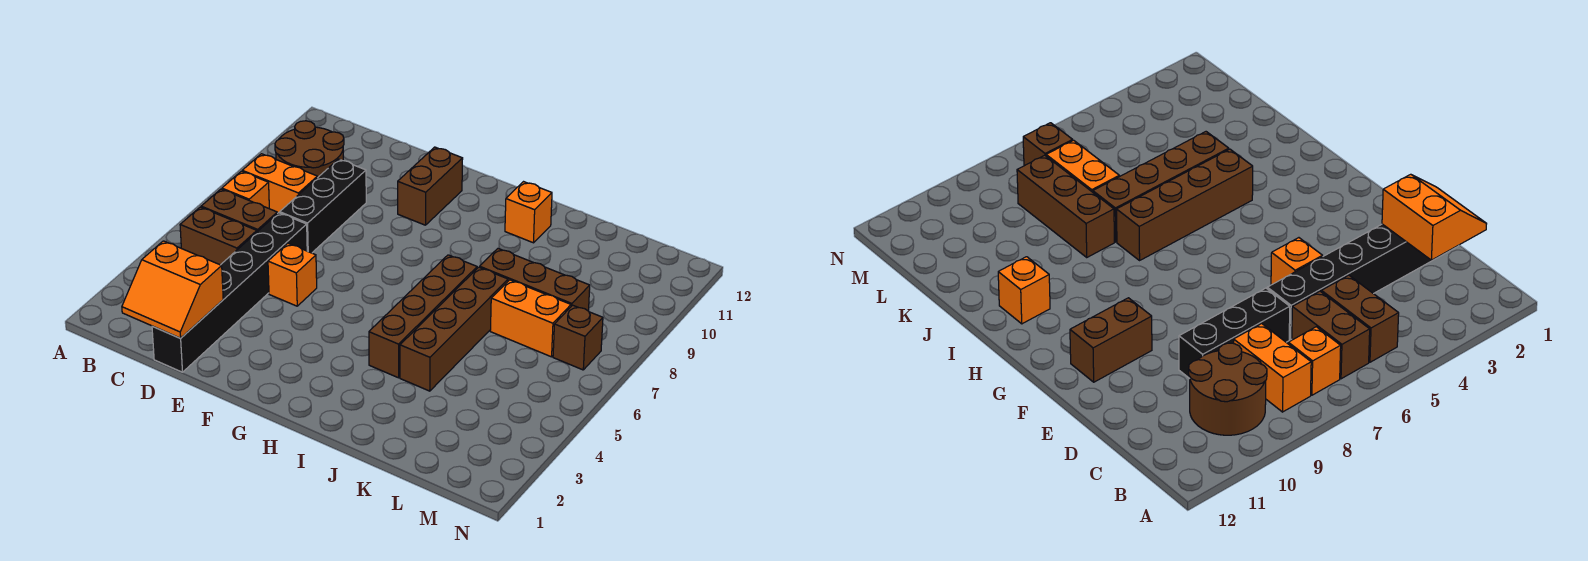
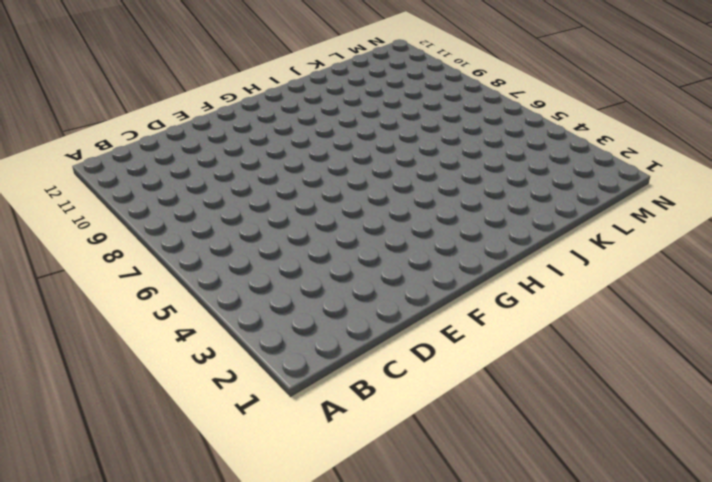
none -> brown brick B5:C5 level 1
none -> brown brick B6:C6 level 1
none -> orange brick B7 level 1

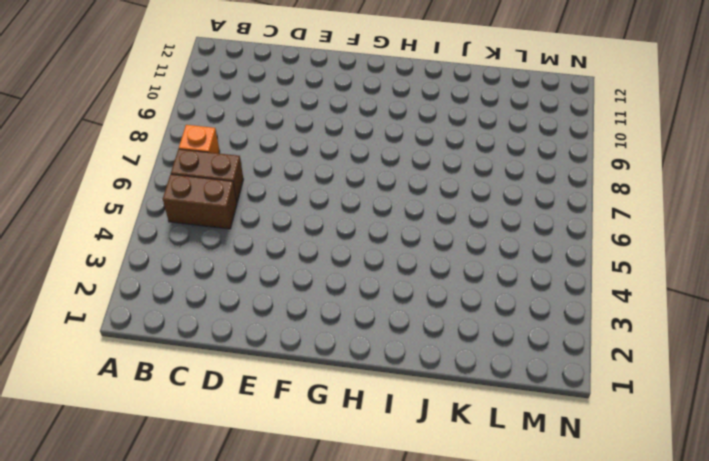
none -> orange brick B8:C8 level 1
none -> brown round brick B9:C10 level 1
none -> black brick D1:D6 level 1

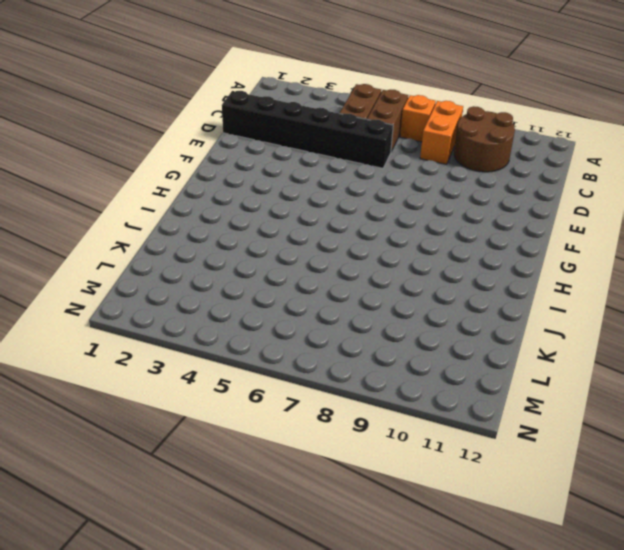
none -> black brick D7:D9 level 1
none -> orange brick E5 level 1
none -> brown brick F10:F11 level 1

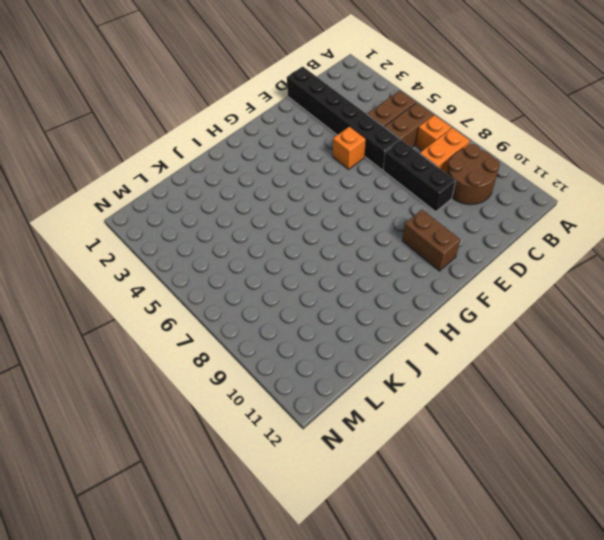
none -> brown brick I4:I7 level 1
none -> orange brick I11 level 1
none -> brown brick J4:J7 level 1

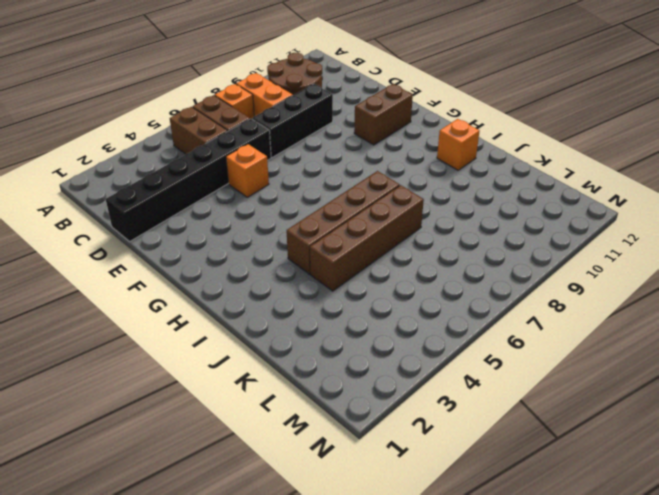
none -> brown brick J8:L8 level 1
none -> orange brick K7:L7 level 1
none -> brown brick M7 level 1

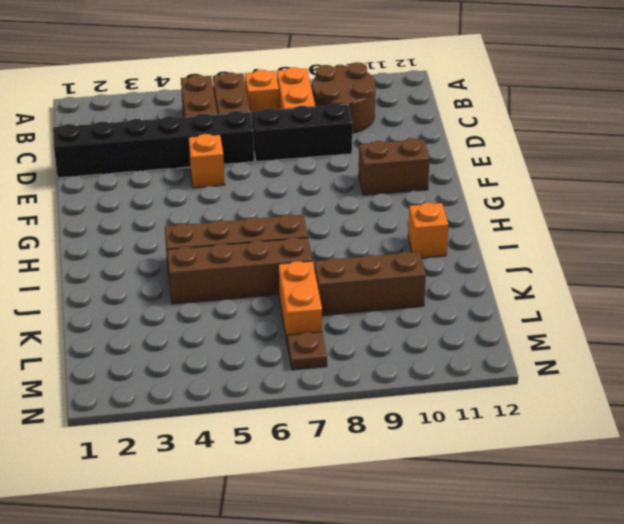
brown brick K8:K10 level 1 -> brown brick J8:L8 level 1
brown plate M7 level 1 -> brown brick M7 level 1
none -> orange slope C1:D2 level 2 top 2

